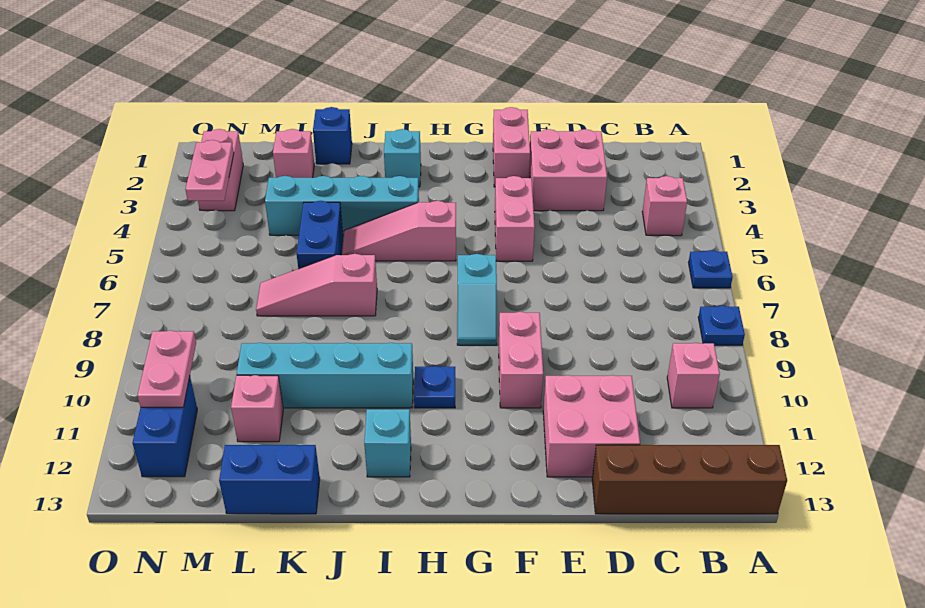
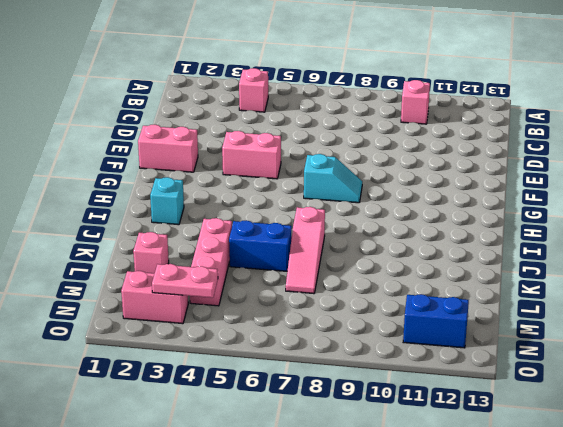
pink brick K4:M4 level 1 -> cyan brick I4:L4 level 1
none -> blue plate A6 level 1
none -> blue plate A8 level 1
none -> brown brick A13:D13 level 1

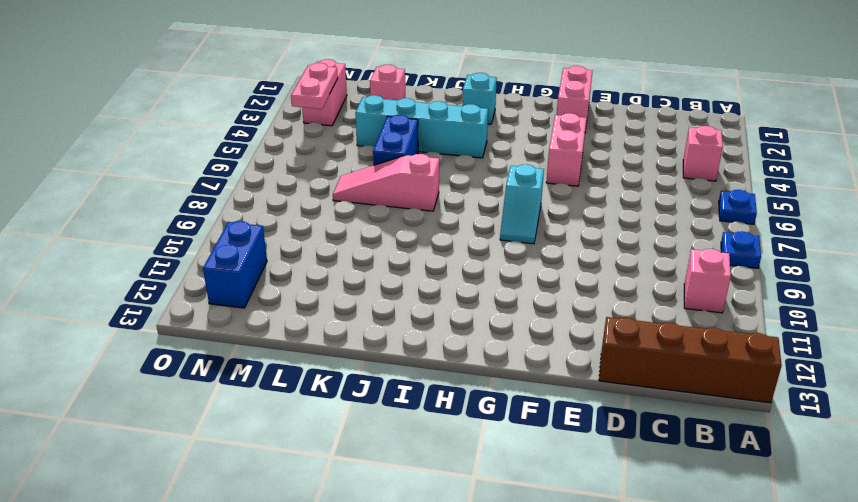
none -> pink brick D2:E3 level 1
none -> pink brick D11:E12 level 1
none -> pink brick F9:F10 level 1

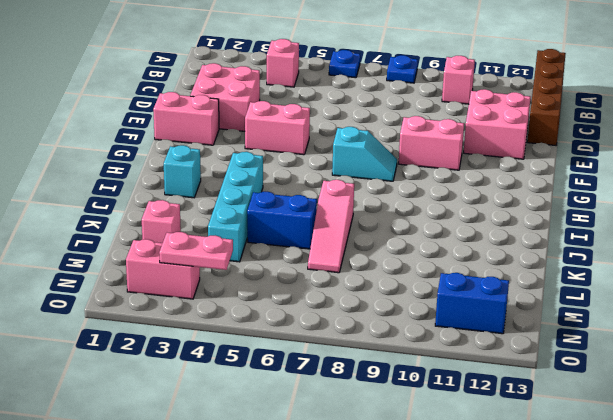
none -> pink slope H5:J5 level 1 top H
none -> blue plate H10 level 1
none -> cyan brick I10:L10 level 1

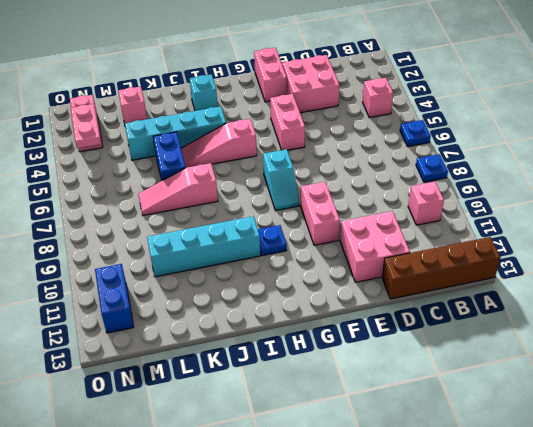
none -> cyan brick I12 level 1
none -> blue brick K1 level 1
none -> blue brick K13:L13 level 1

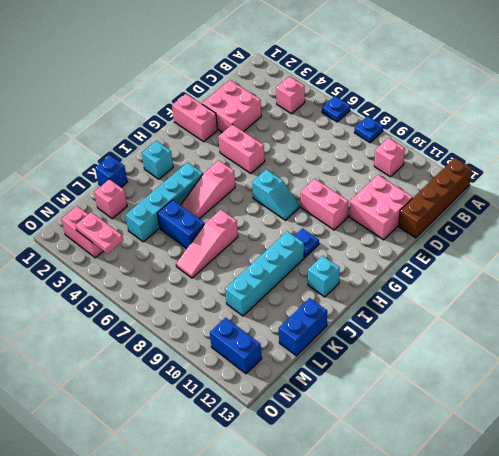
none -> pink brick L11 level 1
none -> pink plate N10:N11 level 2

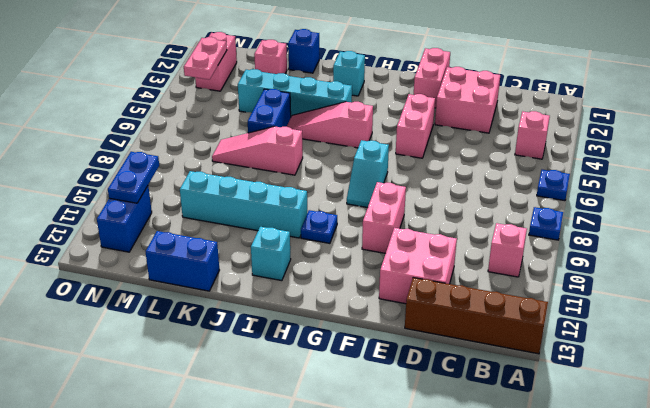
blue plate N10:N11 level 2 -> pink plate N10:N11 level 2
none -> pink brick L11 level 1

